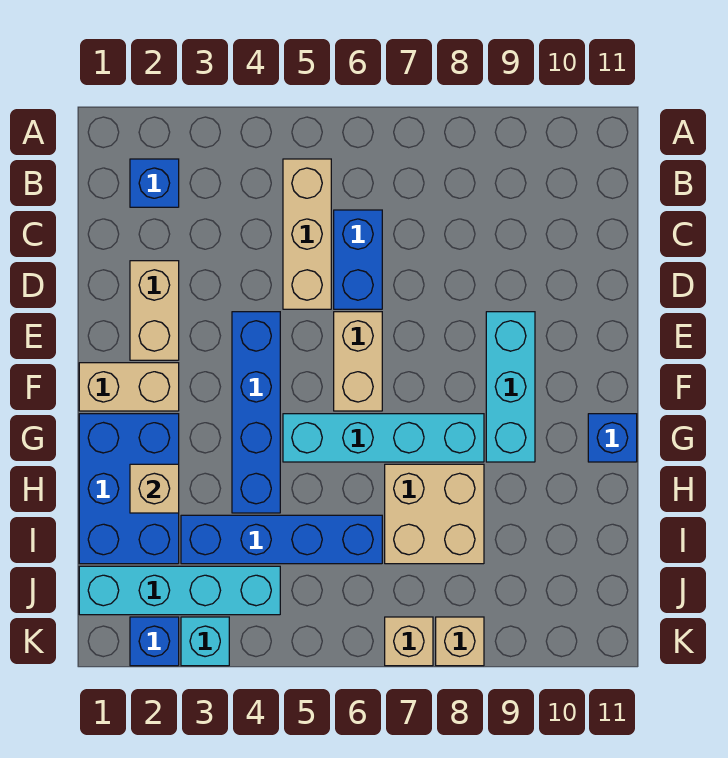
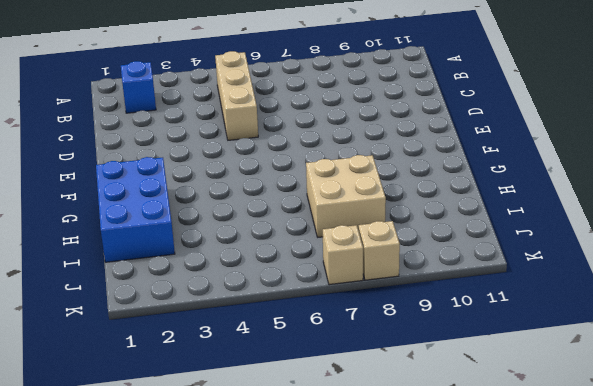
none -> blue brick C6:D6 level 1
none -> tan brick D2:E2 level 1
none -> blue brick E4:H4 level 1

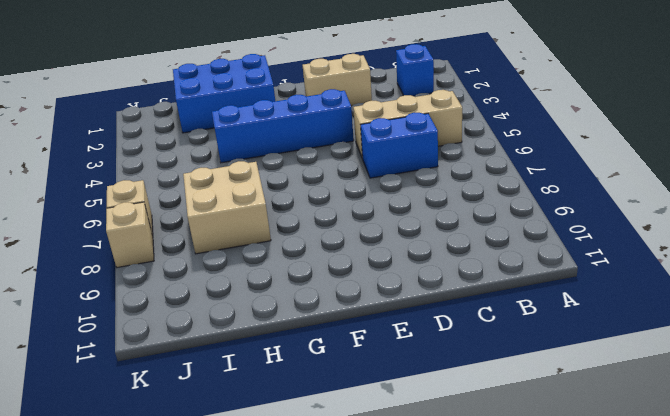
none -> tan brick E6:F6 level 1
none -> cyan brick E9:G9 level 1
none -> tan brick F1:F2 level 1

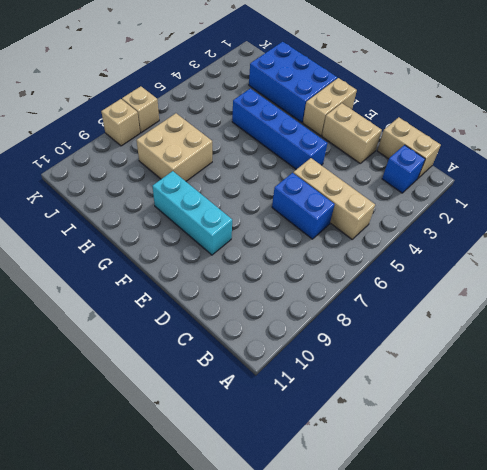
tan brick B1:C1 level 1 -> tan brick E6:F6 level 1
none -> cyan brick G5:G8 level 1
none -> blue brick G11 level 1
none -> blue brick I3:I6 level 1

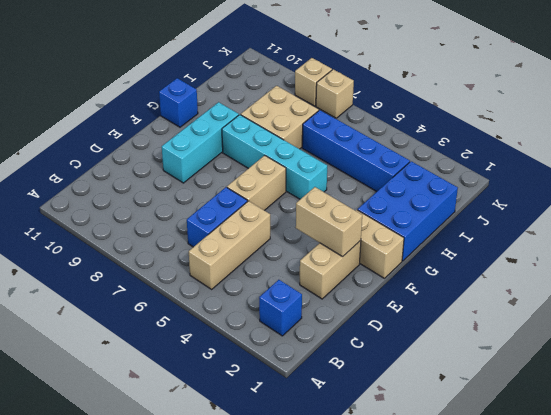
tan brick E2:E3 level 2 -> none
none -> blue brick E4:H4 level 1
none -> cyan brick J1:J4 level 1
none -> blue brick K2 level 1

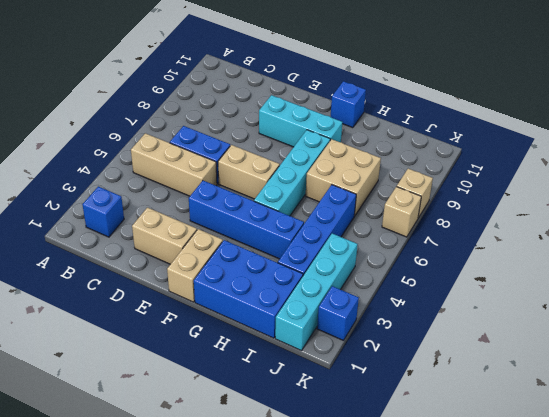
none -> cyan brick K3 level 1
none -> tan brick H2 level 2

